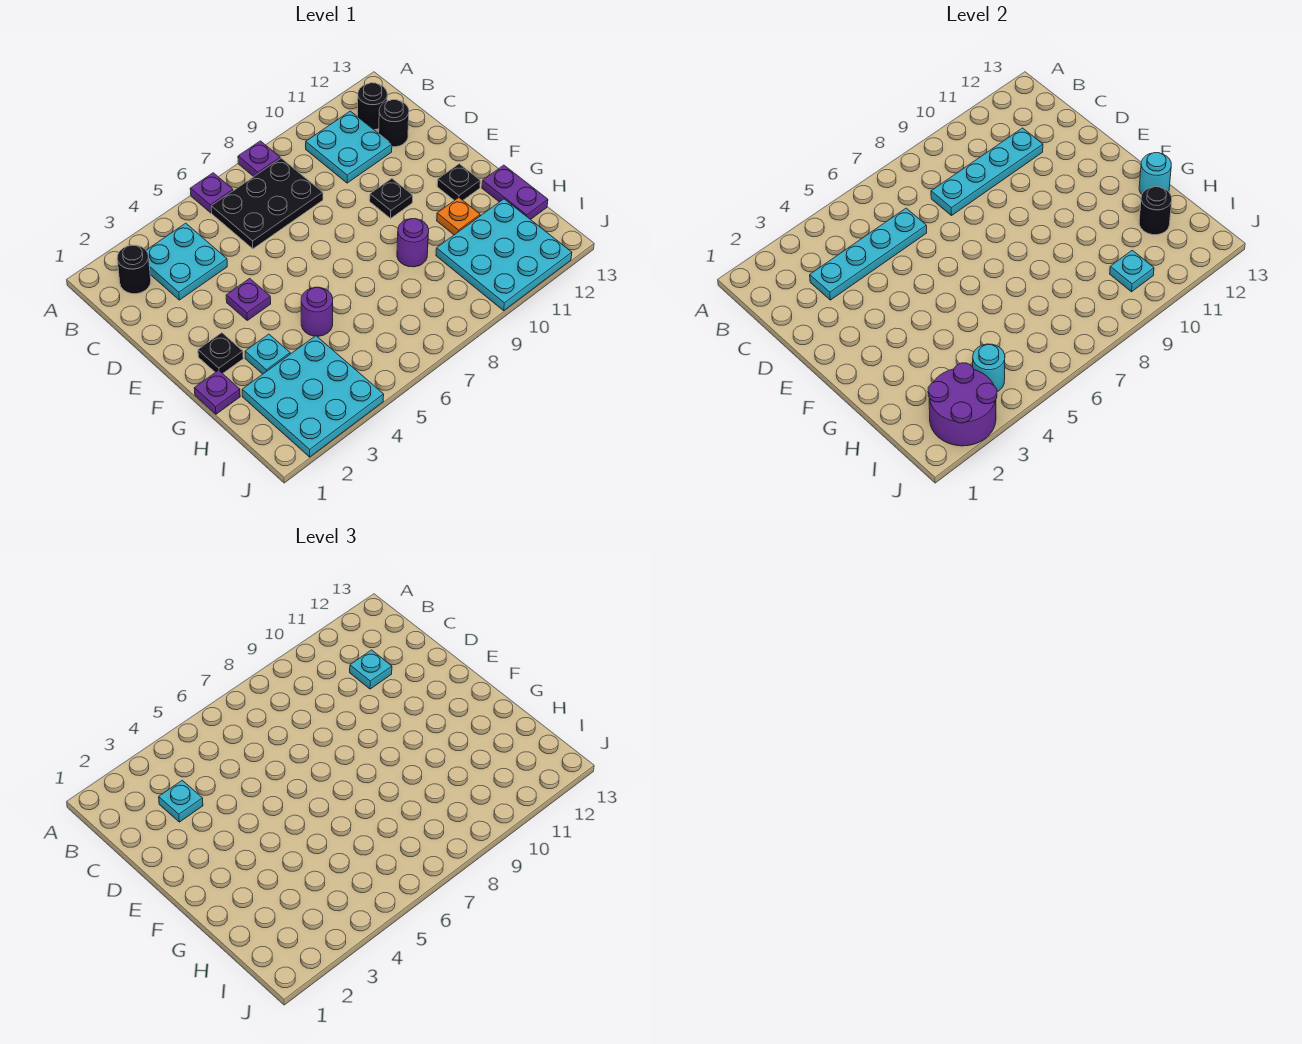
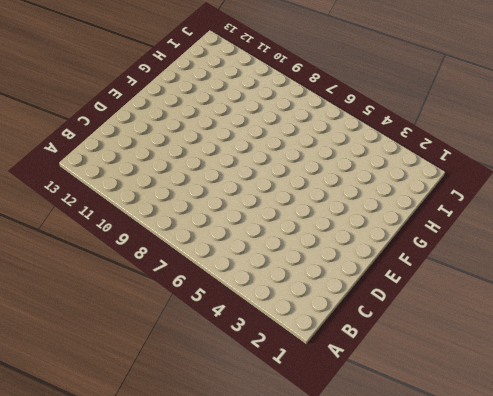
none -> purple plate A6 level 1
none -> purple plate A8 level 1
none -> black round brick B2 level 1

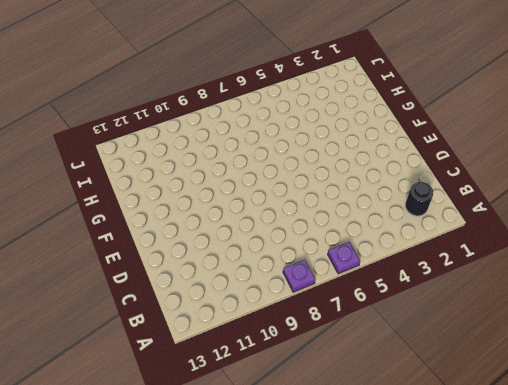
none -> cyan plate B3:C4 level 1
none -> black plate B6:C8 level 1
none -> cyan plate B10:C11 level 1

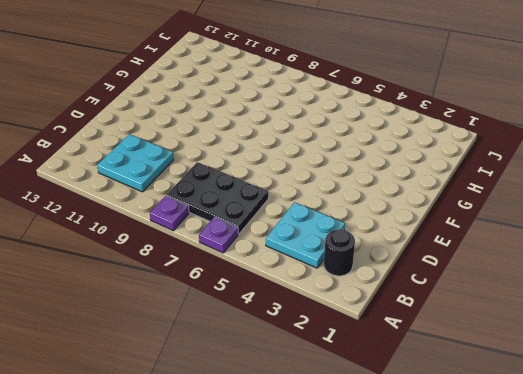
none -> black round brick B12 level 1
none -> black round brick C12 level 1
none -> purple plate E4 level 1

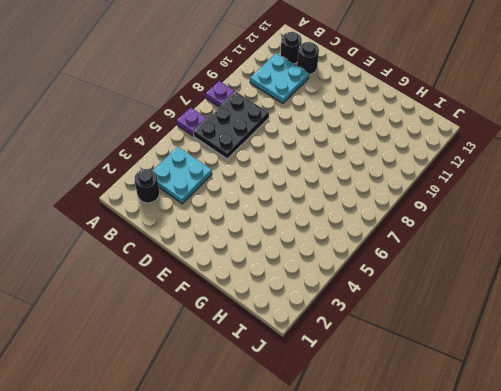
none -> purple plate E4 level 1
none -> black plate E10 level 1
none -> black plate F2 level 1

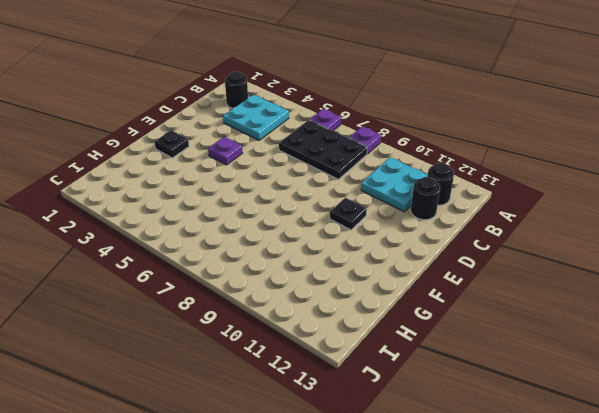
none -> black plate F12 level 1
none -> purple plate G1 level 1
none -> cyan plate G3 level 1

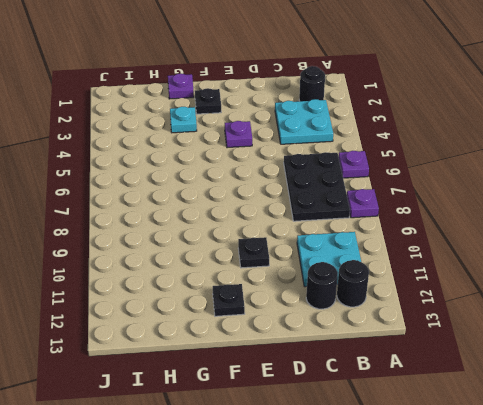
none -> purple round brick G5 level 1
none -> purple round brick G9 level 1
none -> orange plate G11 level 1

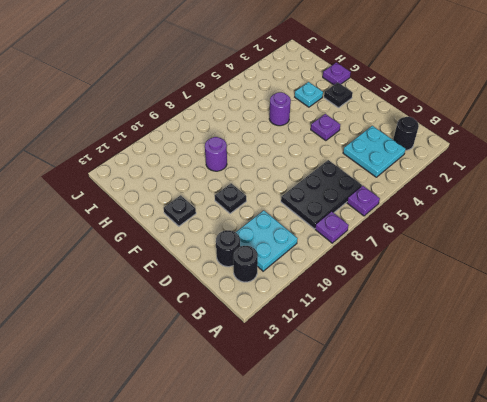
none -> orange plate G11 level 1
none -> purple plate G13:H13 level 1
none -> cyan plate H2:J4 level 1

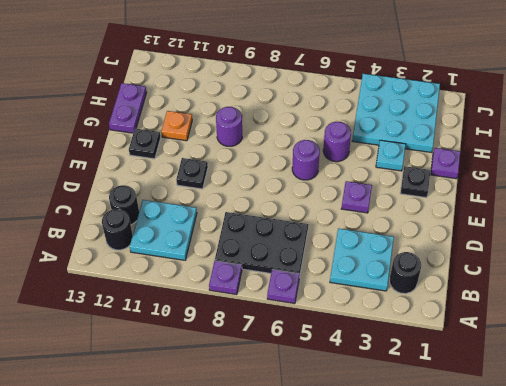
purple round brick F6 level 1 -> none
none -> cyan plate H10:J12 level 1
none -> cyan plate C3:C6 level 2
none -> cyan plate C8:C11 level 2

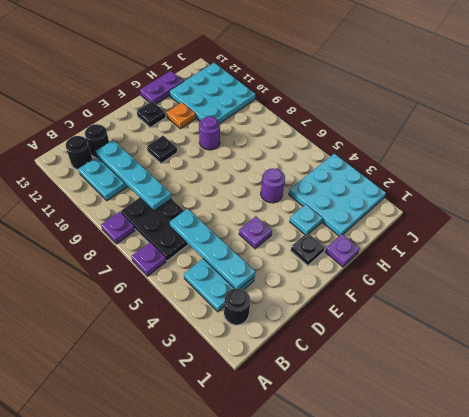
none -> cyan round brick G13 level 2
none -> black round brick H12 level 2
none -> purple round brick I2:J3 level 2

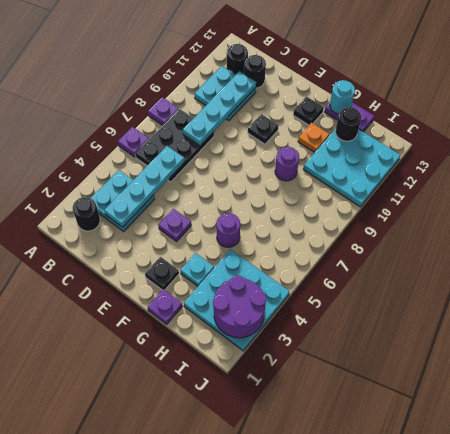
none -> cyan round brick I4 level 2
none -> cyan plate I10 level 2
none -> cyan plate C3 level 3

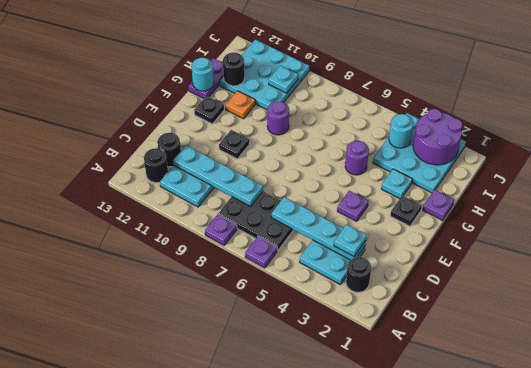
none -> cyan plate C11 level 3

